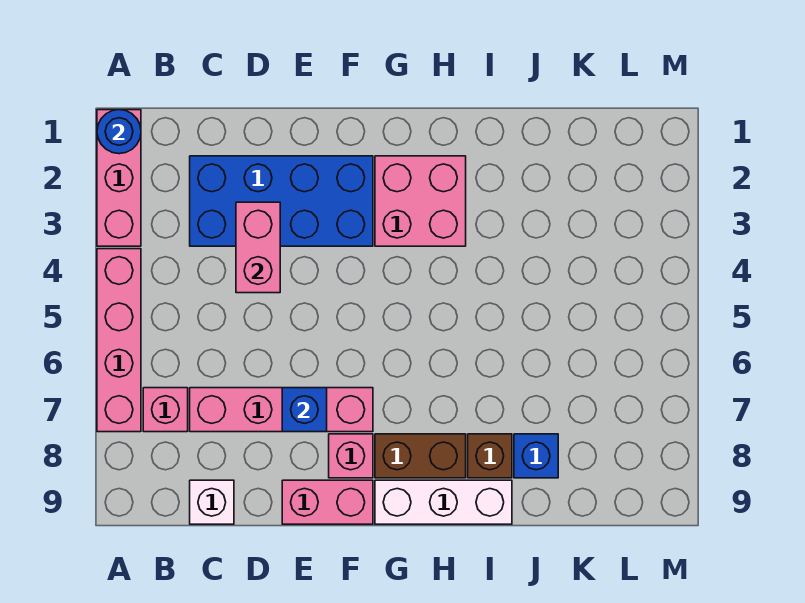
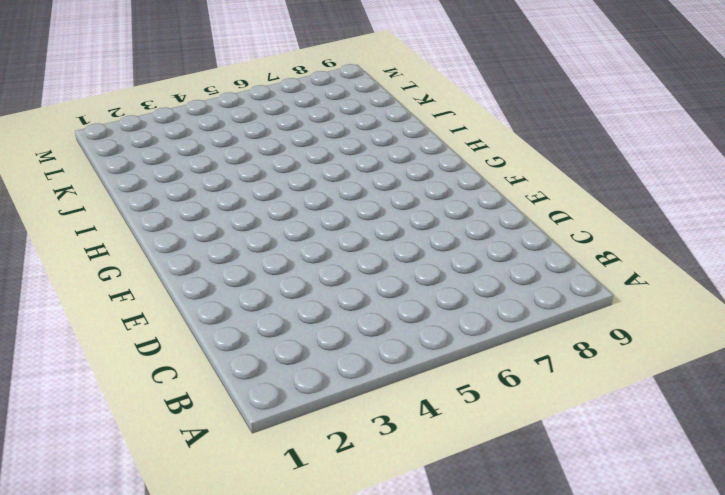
none -> pink brick A1:A3 level 1
none -> pink brick A4:A7 level 1
none -> pink brick B7 level 1

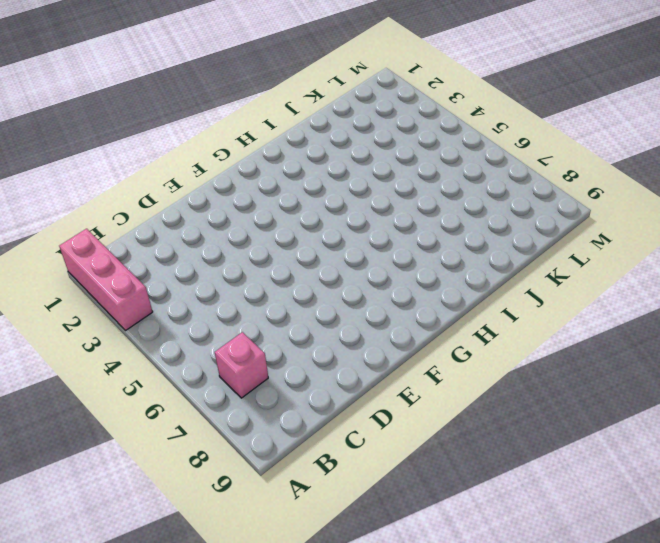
none -> pink brick A4:A7 level 1
none -> blue brick C2:F3 level 1
none -> pink brick C7:F7 level 1

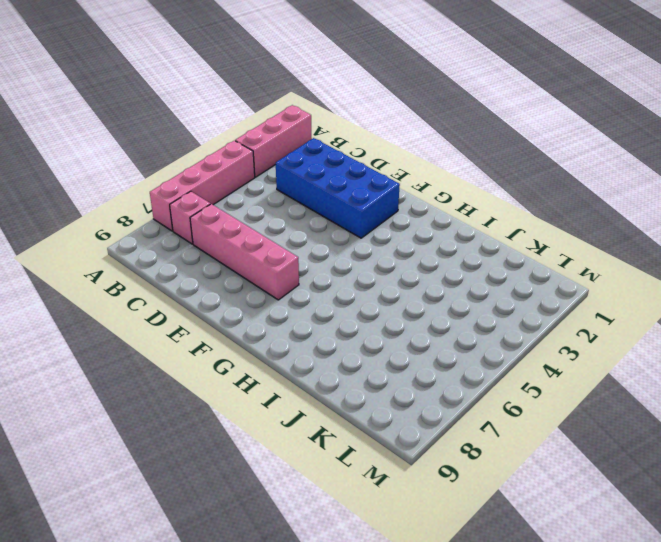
none -> white brick C9 level 1
none -> pink brick E9:F9 level 1
none -> pink brick F8 level 1

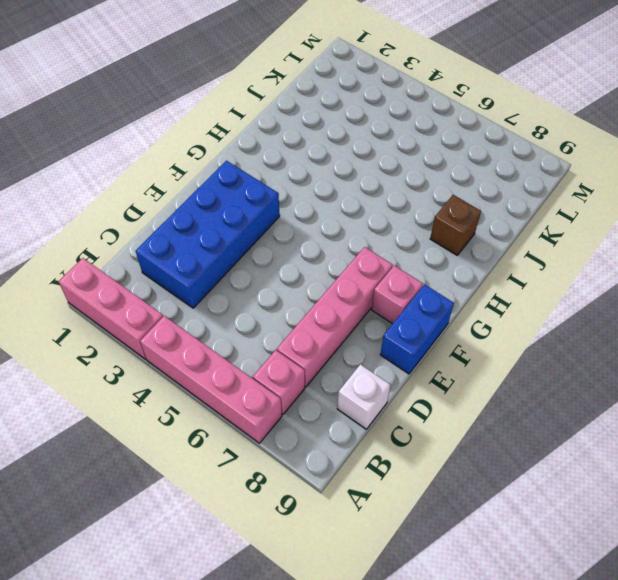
blue brick E9:F9 level 1 -> pink brick E9:F9 level 1
none -> pink brick G2:H3 level 1
none -> brown brick G8:H8 level 1
none -> white brick G9:I9 level 1

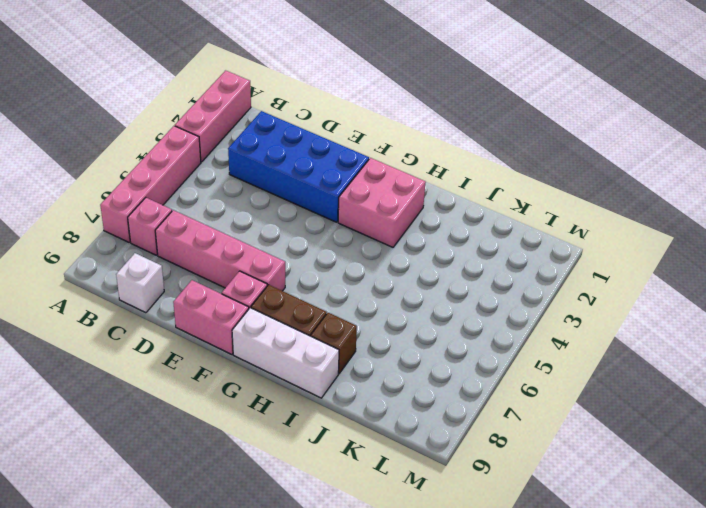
none -> blue brick J8 level 1
none -> blue round brick A1 level 2
none -> pink brick D3:D4 level 2

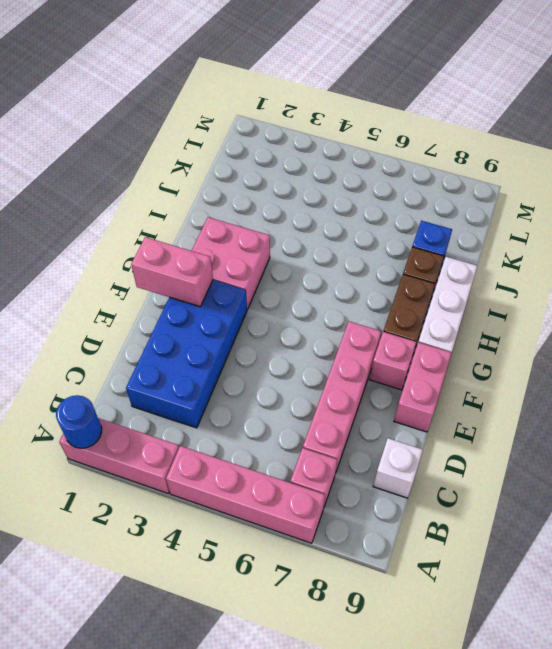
pink brick F1:F2 level 2 -> pink brick D3:D4 level 2
none -> blue brick E7 level 2

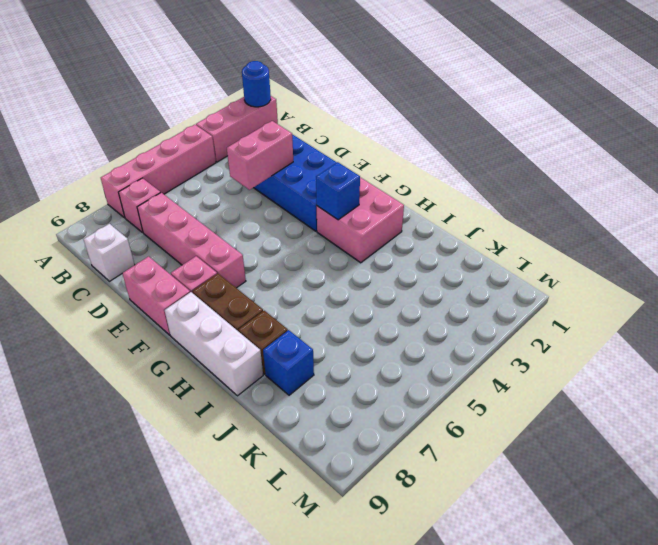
blue brick G3 level 2 -> blue brick E7 level 2

